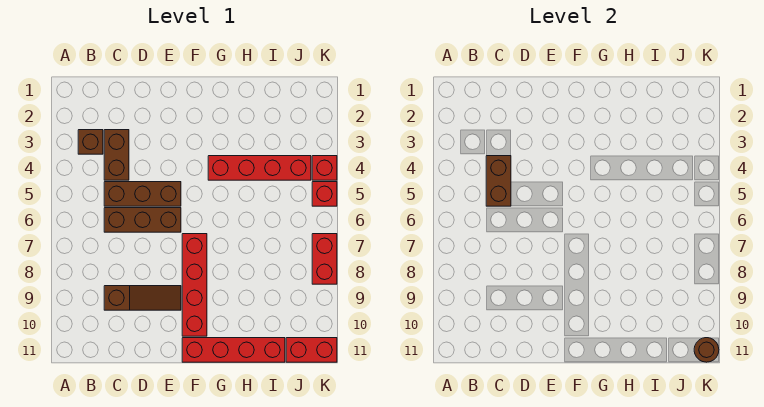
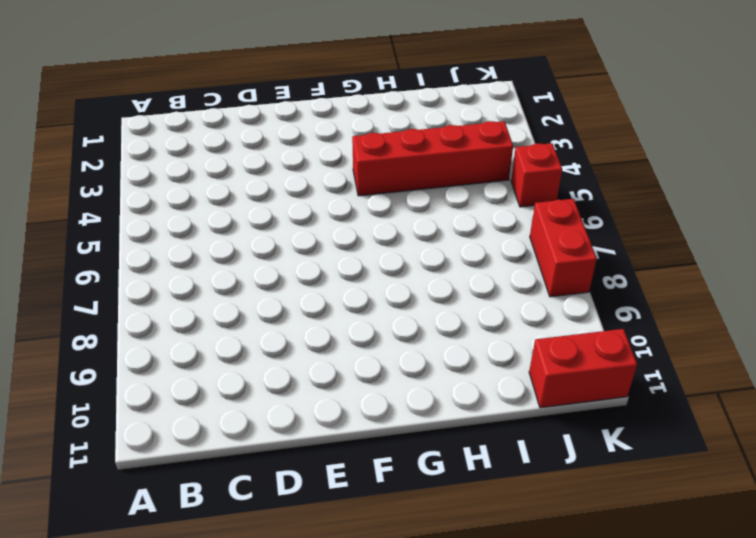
none -> brown brick B3 level 1
none -> brown brick C3:C4 level 1
none -> brown brick C5:E5 level 1

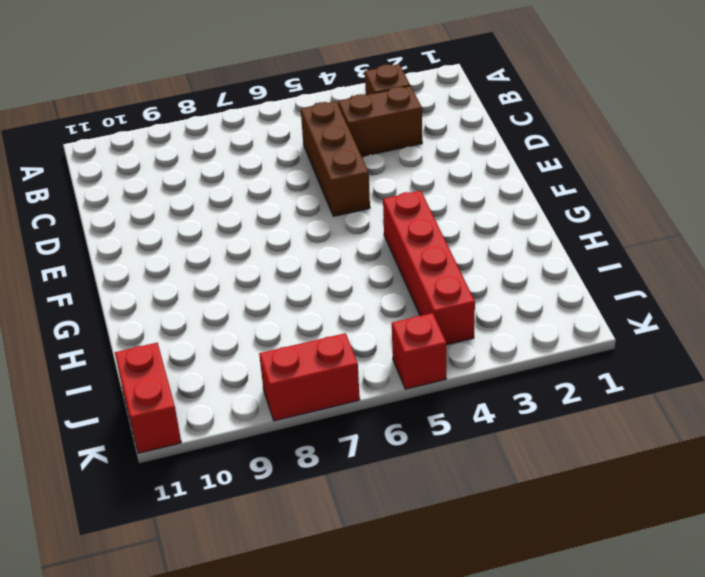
none -> brown brick C6:E6 level 1
none -> brown slope C9:E9 level 1 top C
none -> red brick F7:F10 level 1

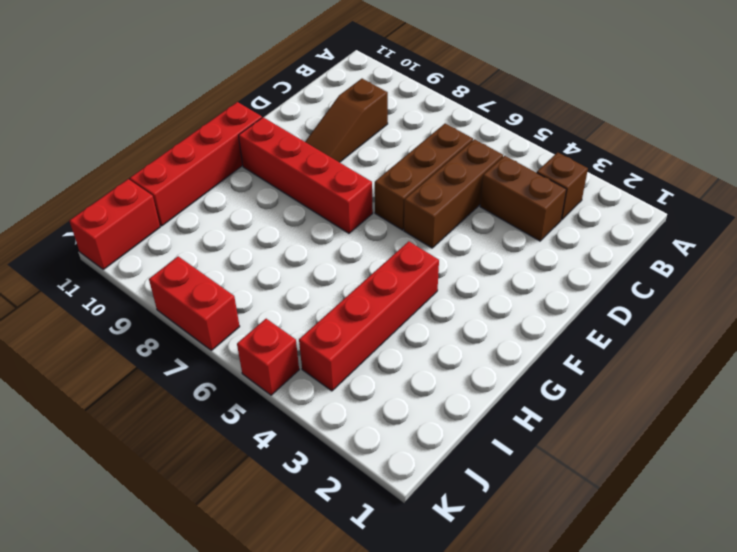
none -> red brick K4 level 1
none -> brown brick C4:C5 level 2
none -> brown round brick K11 level 2

